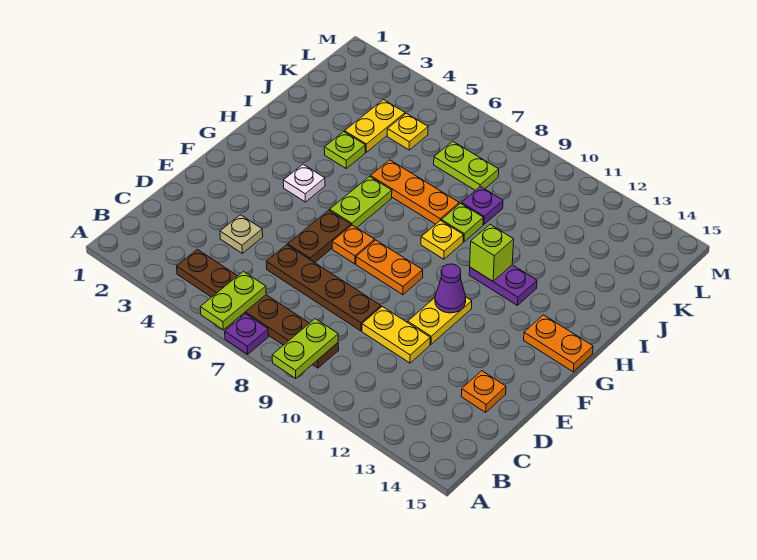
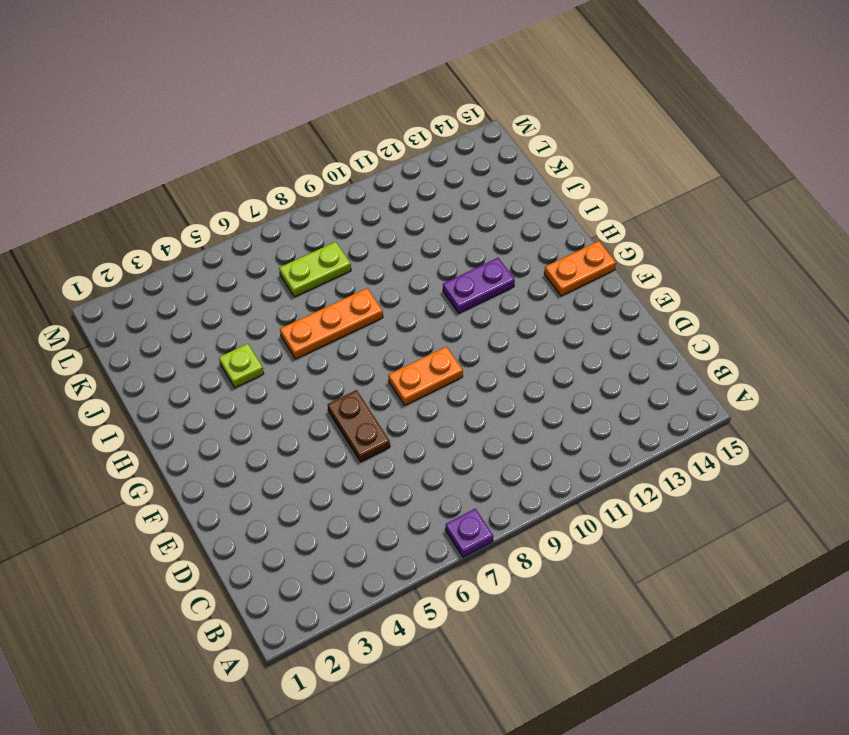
none -> brown plate B4:B9 level 1
none -> tan plate D4 level 1
none -> brown plate D6:D9 level 1

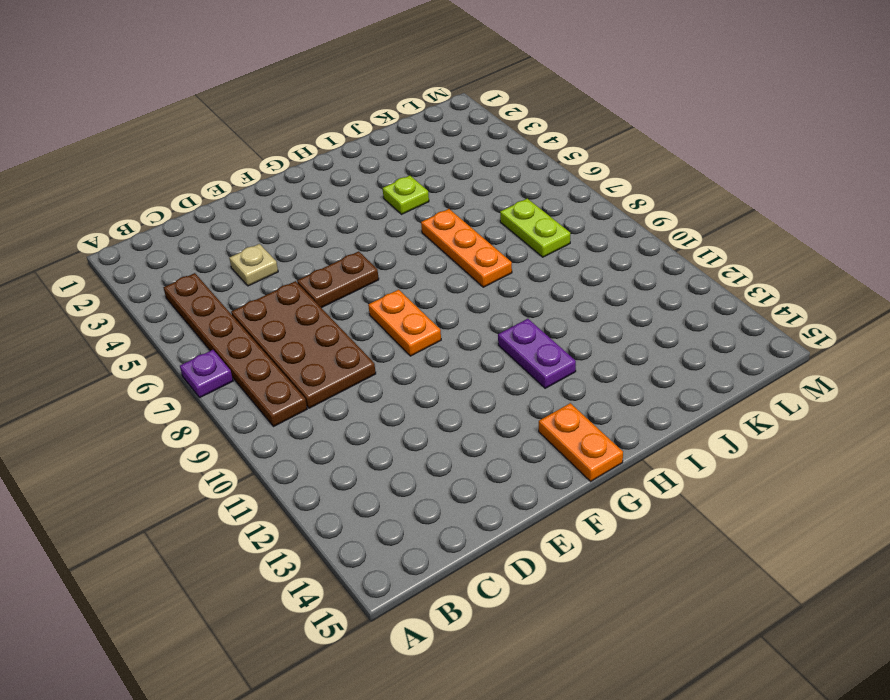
brown plate C6:D9 level 1 -> brown plate D6:D9 level 1
none -> yellow plate D10:D11 level 1
none -> orange plate D14 level 1
none -> yellow plate E11:F11 level 1

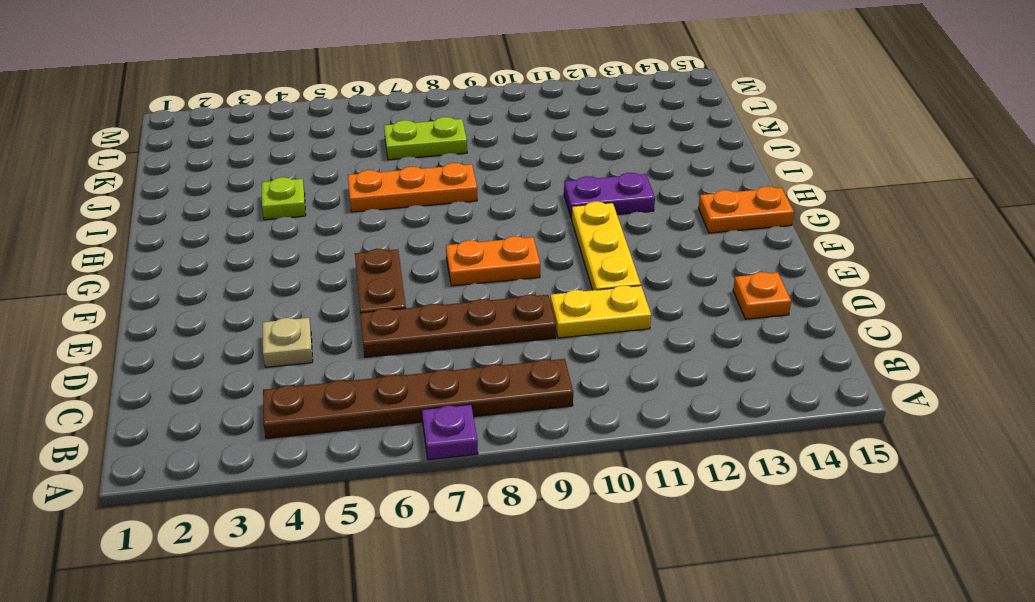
yellow plate E11:G11 level 1 -> yellow plate E11:F11 level 1
none -> orange plate F7 level 1
none -> white plate G4 level 1
none -> lime plate G6:H6 level 1

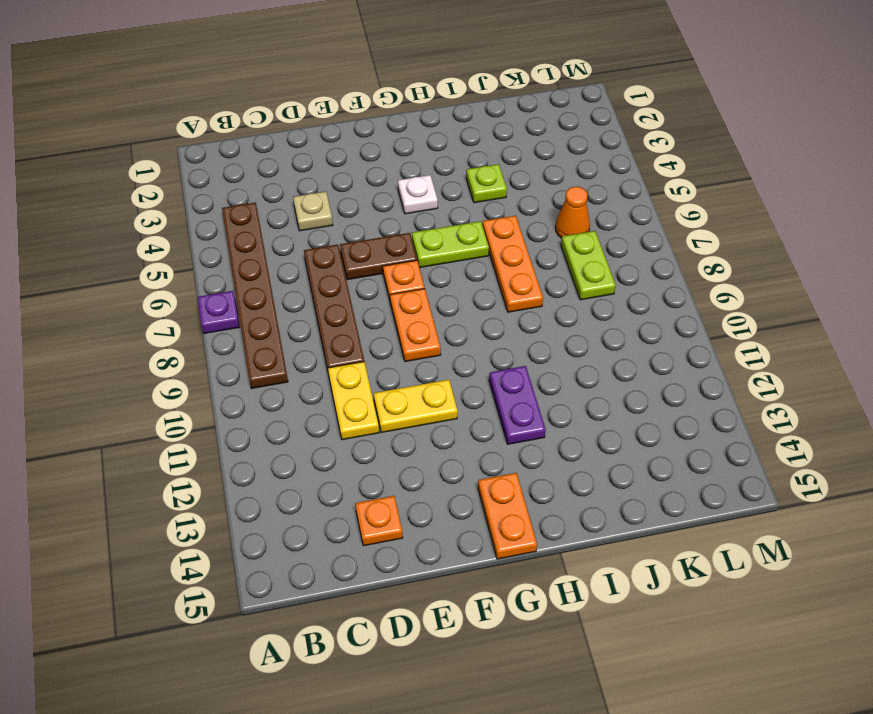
orange cone K6 level 1 -> none
none -> yellow plate H9 level 1
none -> lime plate I9 level 1
none -> yellow plate J4:K4 level 1

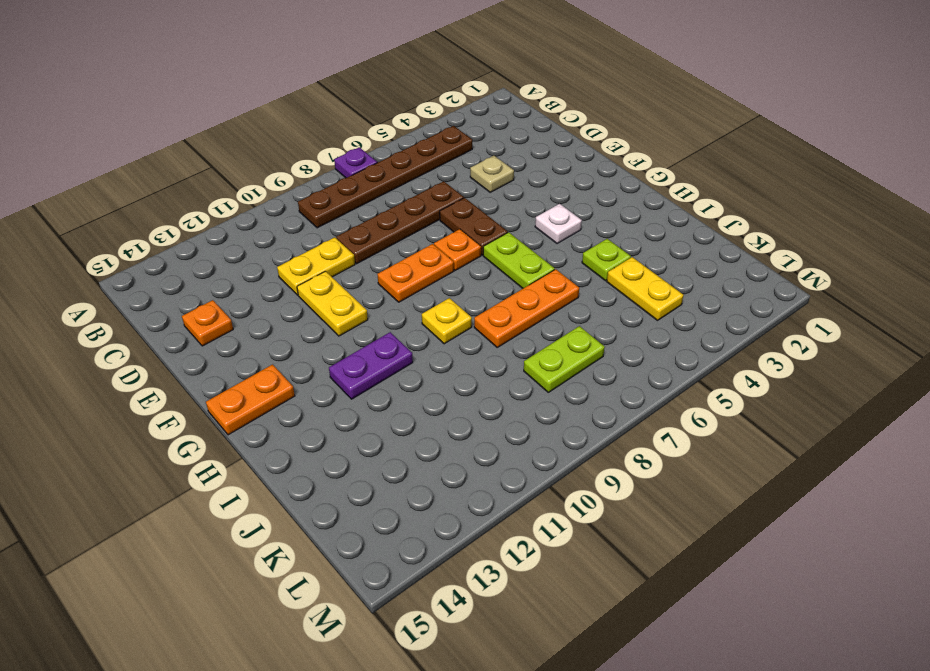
none -> lime plate I9 level 1
none -> purple plate J9 level 1
none -> yellow plate K5 level 1

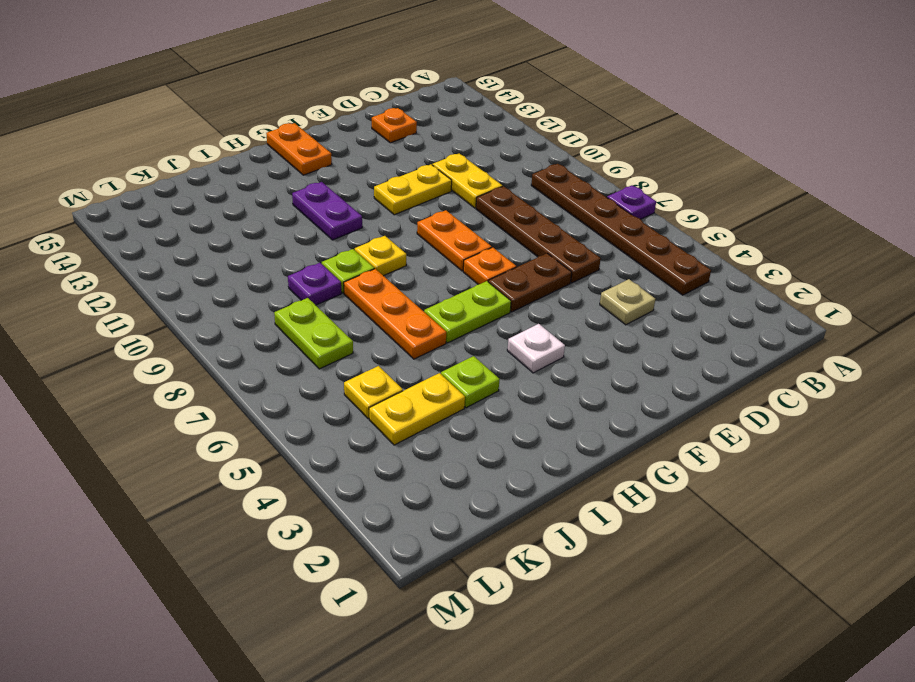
none -> lime plate A6:B6 level 2
none -> lime plate A9:B9 level 2
none -> purple cone F11 level 2

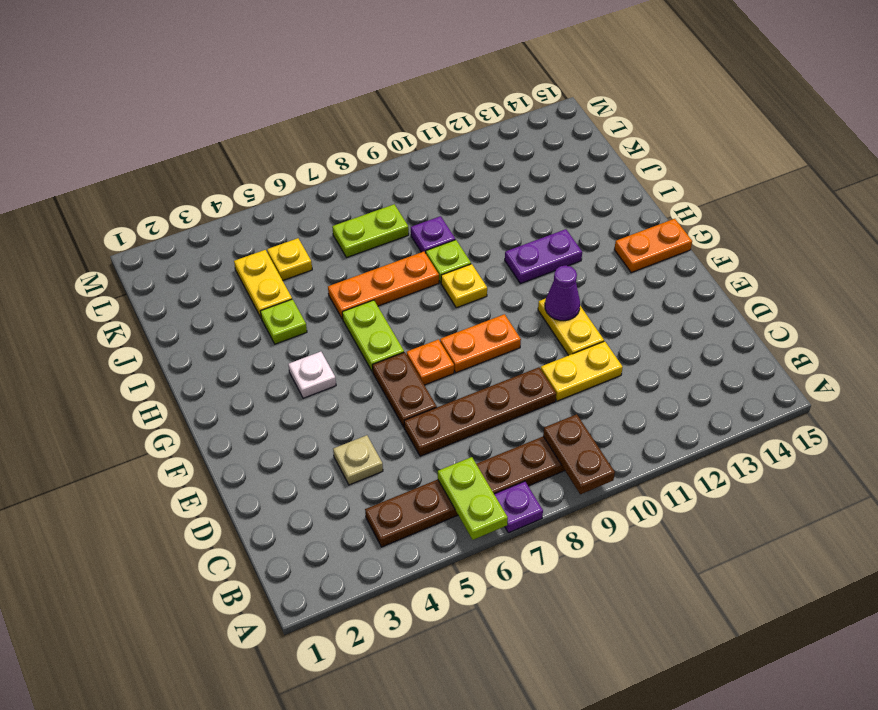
brown plate A9:B9 level 2 -> lime plate A9:B9 level 2
none -> orange plate D14 level 1
none -> lime brick H11 level 2

